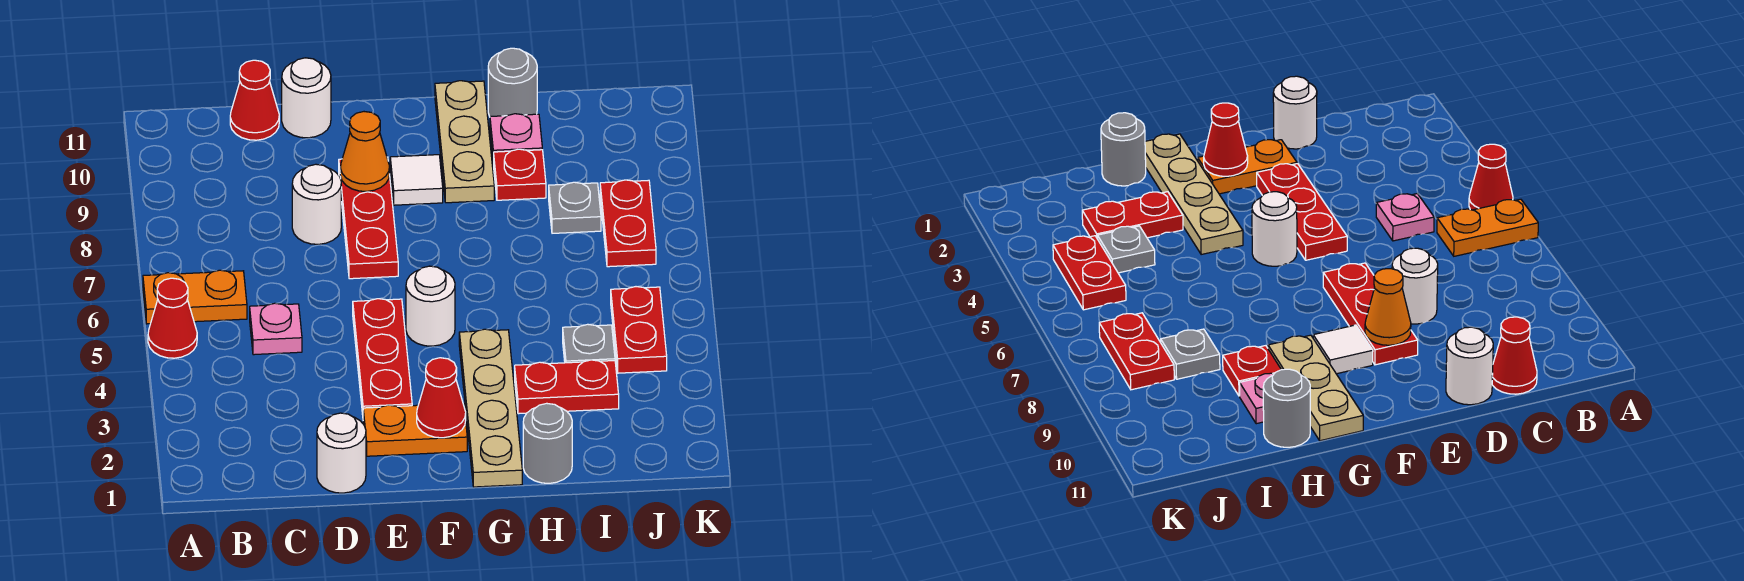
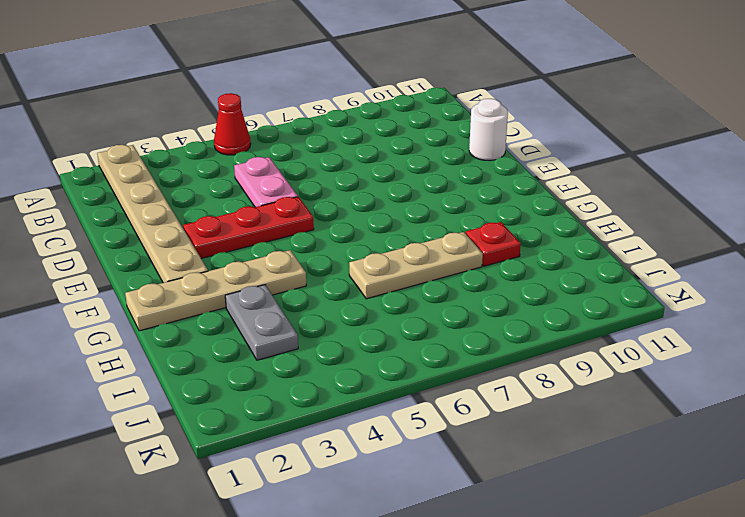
tan plate A2:F2 level 1 -> orange plate E2:F2 level 1
pink plate C5:D5 level 1 -> pink plate C5 level 1
grey plate H3:I3 level 1 -> red plate H3:I3 level 1
tan plate H6:H8 level 1 -> tan plate G9:G11 level 1
none -> orange plate A6:B6 level 1
none -> red cone C11 level 1
none -> white round brick D1 level 1

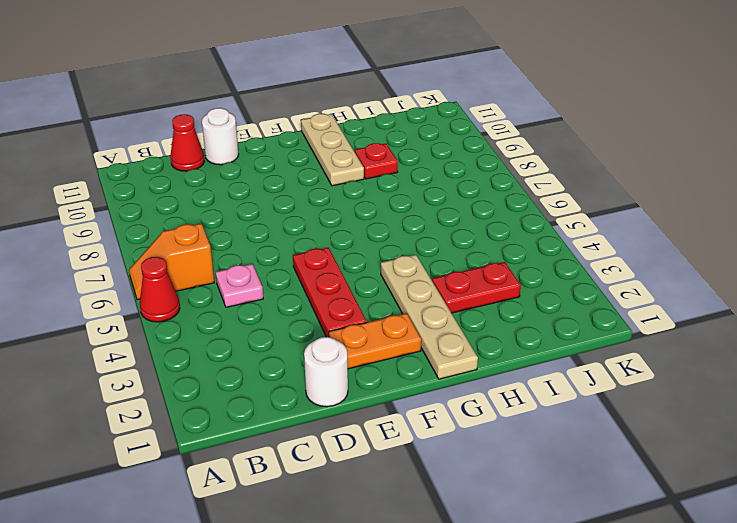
orange slope A6:B6 level 1 top B -> orange plate A6:B6 level 1
none -> white round brick D8 level 1
none -> red plate E7:E9 level 1
none -> white round brick F5 level 1

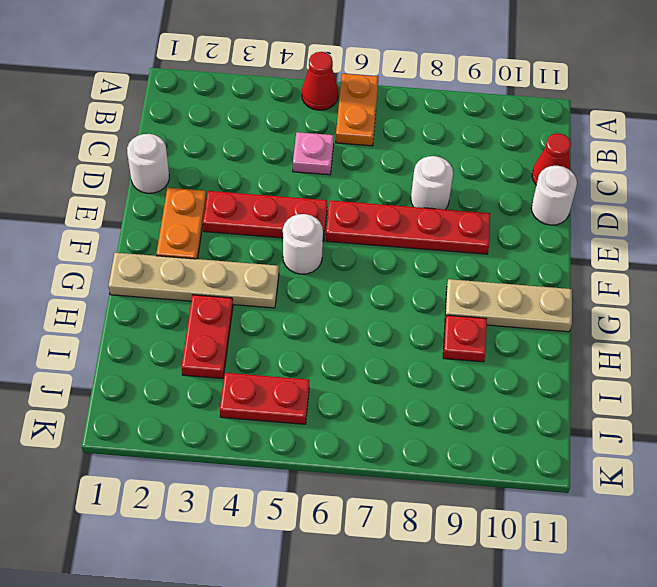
red plate E6:E9 level 1 -> red plate E7:E9 level 1
none -> white tile F9 level 1
none -> grey round brick H1 level 1
none -> pink plate H10 level 1

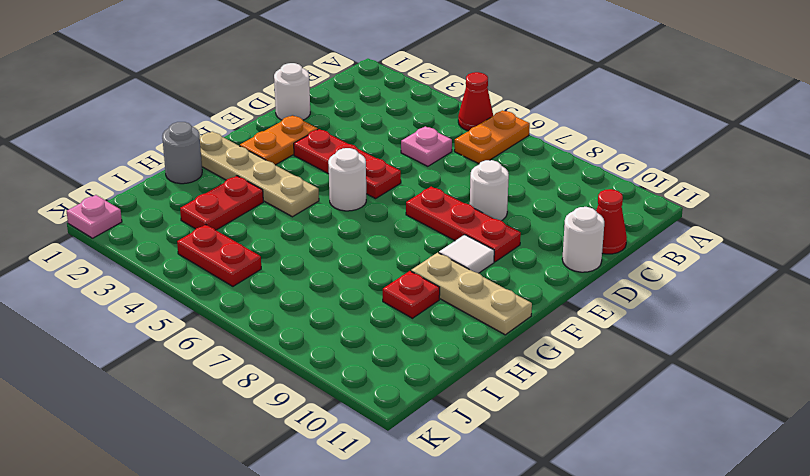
pink plate K1 level 1 -> pink plate H10 level 1
none -> grey round brick H11 level 1
none -> grey plate I4 level 1
none -> grey plate I8 level 1

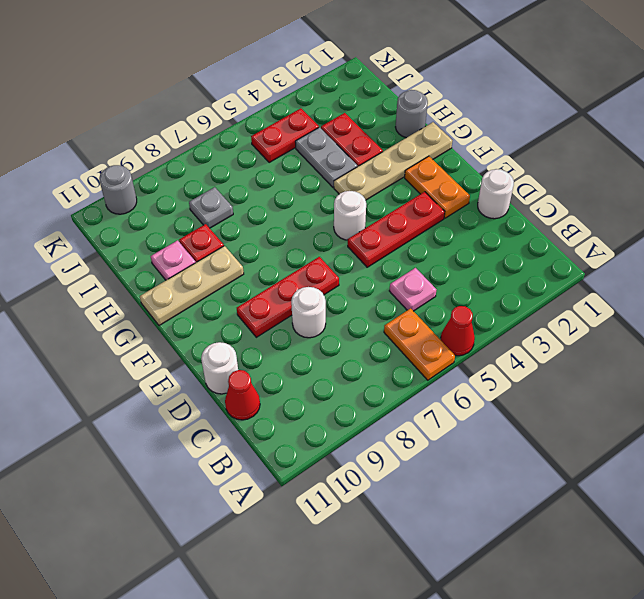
grey plate H4:I4 level 1 -> grey plate I4 level 1
grey round brick K10 level 1 -> grey round brick H11 level 1
none -> white tile F9 level 1
none -> red plate J7:J8 level 1
none -> orange cone E9 level 2

